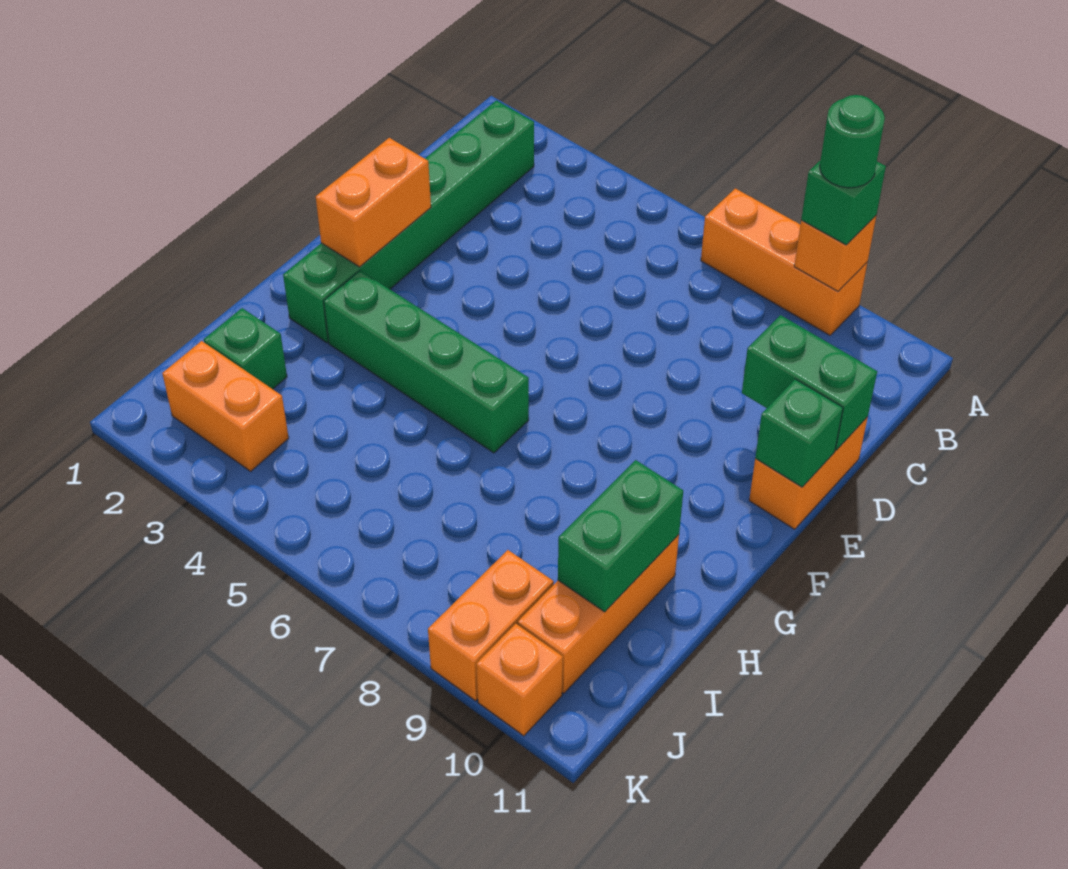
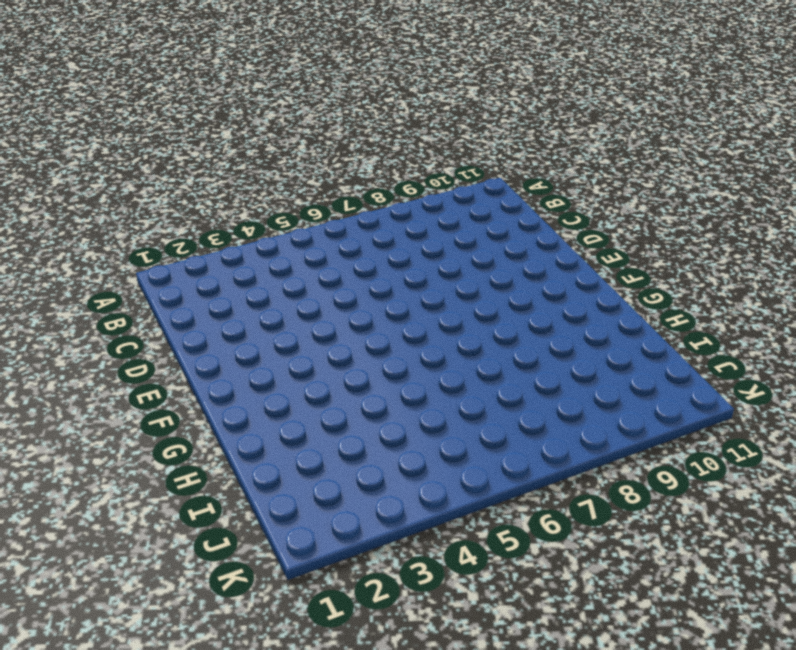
none -> orange brick A7:A9 level 1
none -> green brick B2:G2 level 1
none -> orange brick D11:E11 level 1

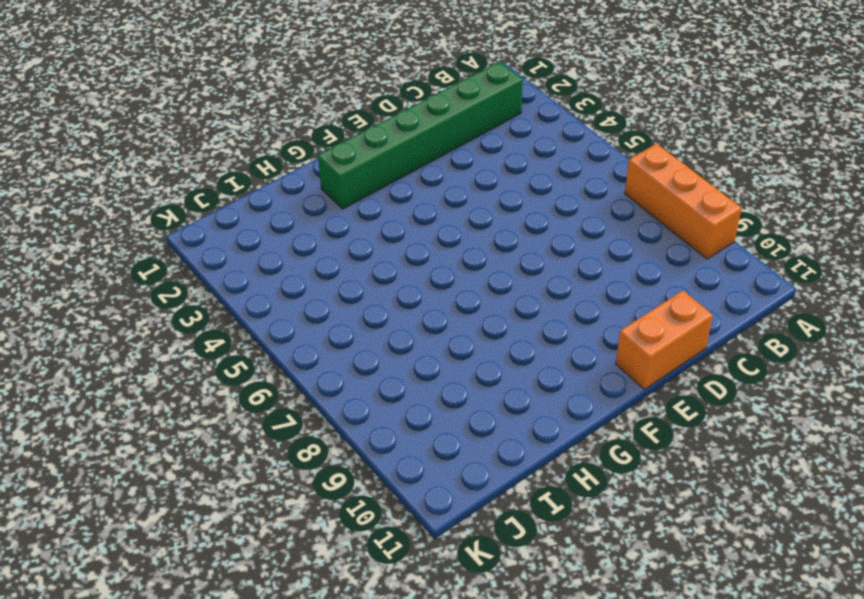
none -> green brick G3:G6 level 1
none -> orange brick H10:J10 level 1
none -> green brick I2 level 1

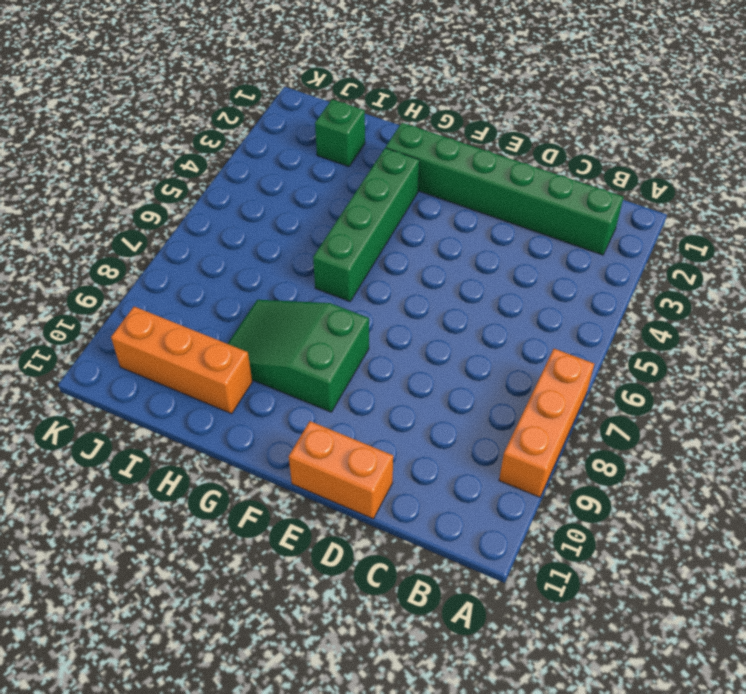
green slope F8:H9 level 1 top F -> none
none -> orange brick J2:J3 level 1
none -> orange brick J9:K9 level 1
none -> orange brick K10 level 1

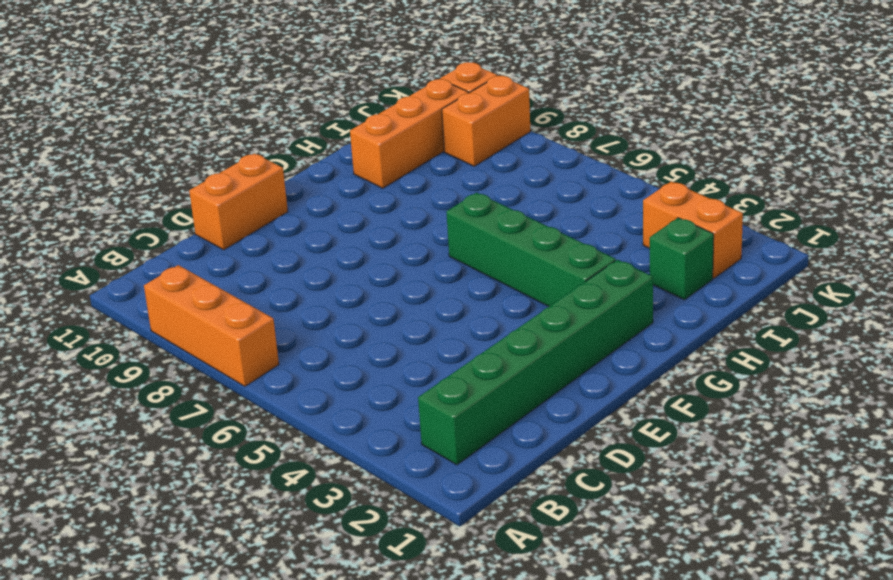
none -> orange brick A9 level 2
none -> green brick D10:D11 level 2
none -> orange brick E2:F2 level 2

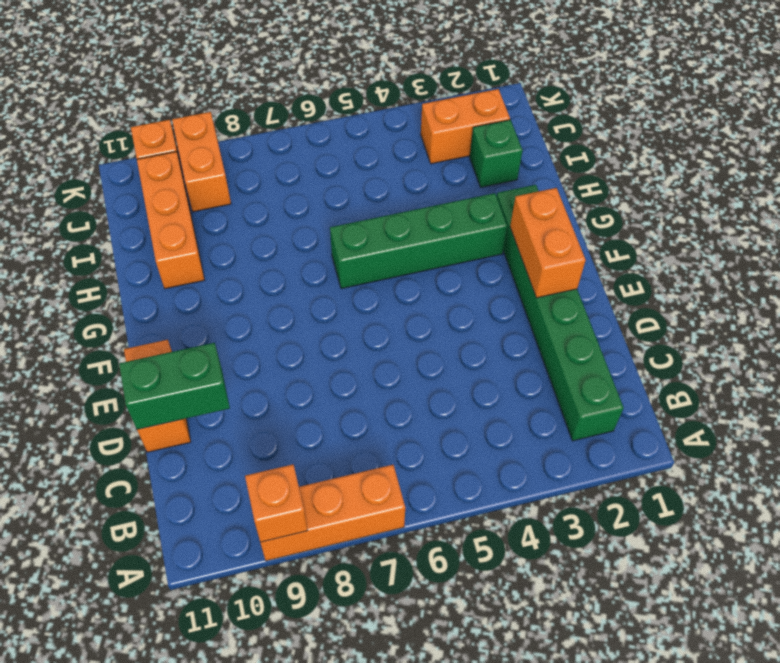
none -> green brick E11 level 2
none -> green brick H10:I10 level 2
none -> green brick A9 level 3

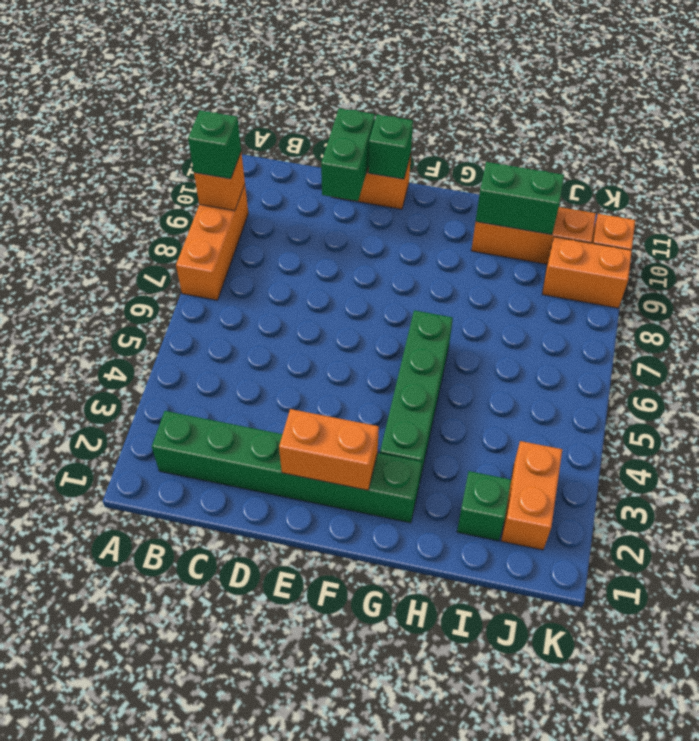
none -> green round brick A9 level 4

